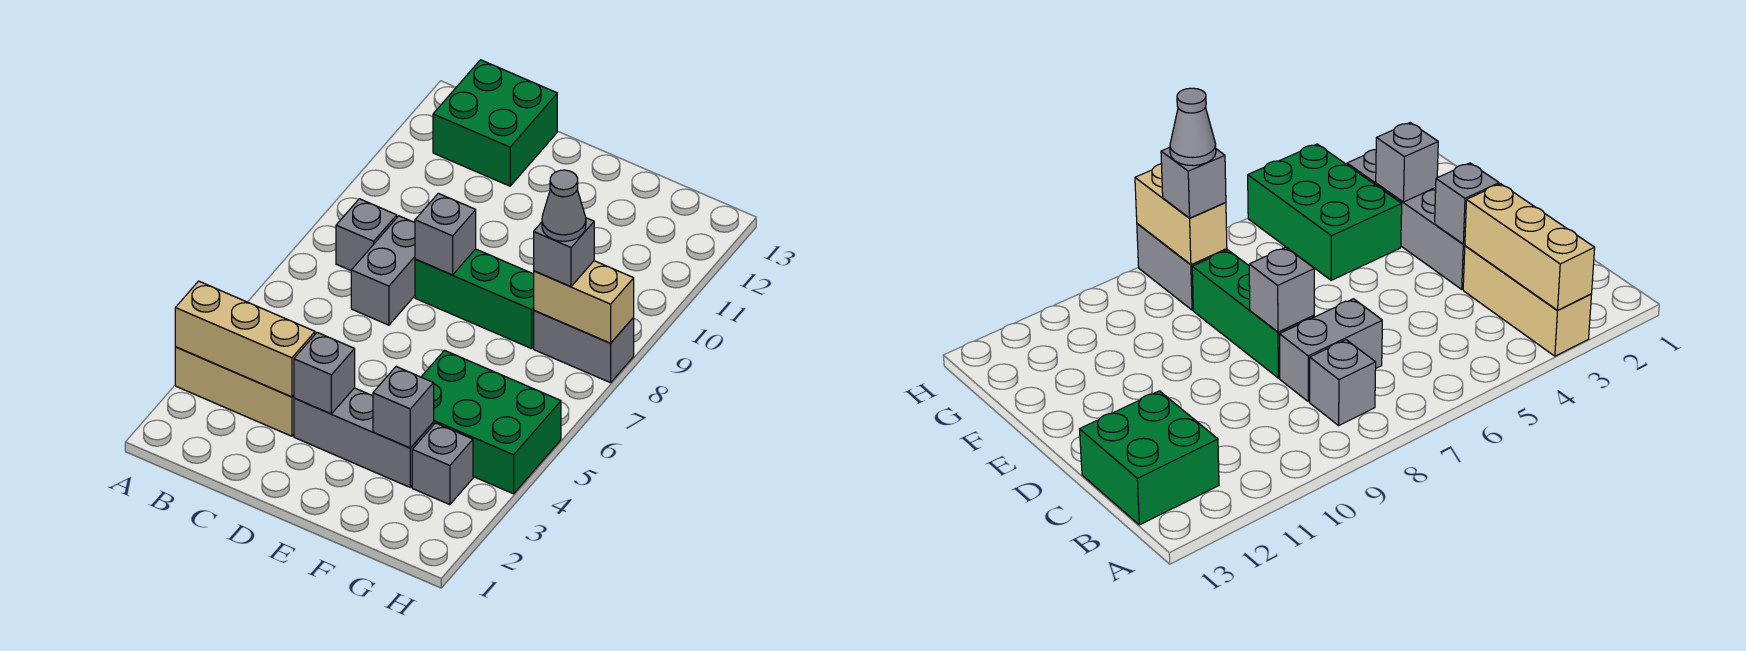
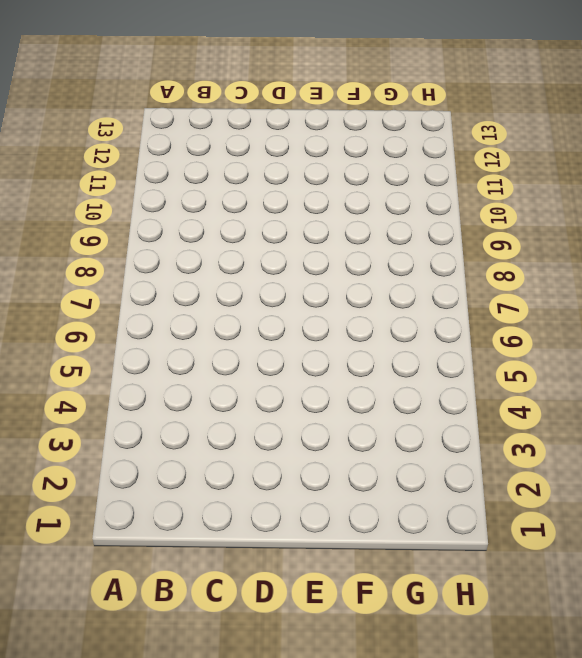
none -> tan brick A3:C3 level 1
none -> grey brick B8 level 1
none -> green brick B12:C13 level 1

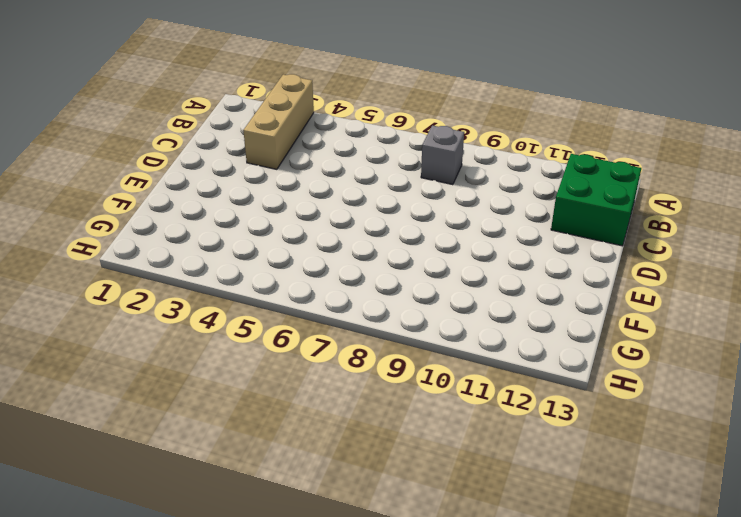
none -> grey brick C7:C8 level 1
none -> grey brick D3:F3 level 1
none -> green brick D8:F8 level 1

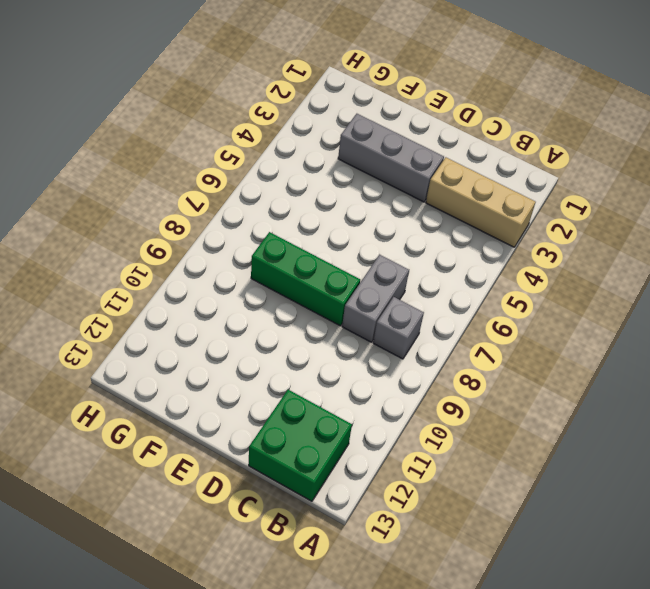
none -> green brick F4:H5 level 1
none -> grey brick G3 level 1
none -> grey brick G8:H8 level 1

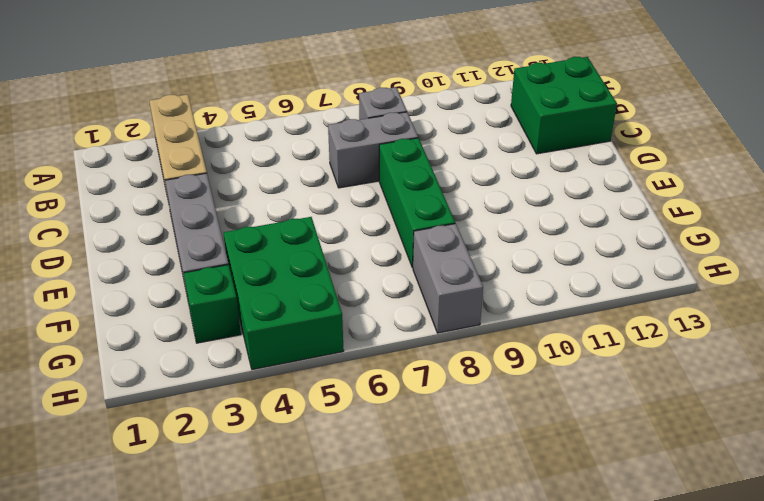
green brick G3 level 1 -> grey brick G3 level 1
none -> tan brick A3:C3 level 2
none -> grey brick D3 level 2
none -> grey brick D8 level 2

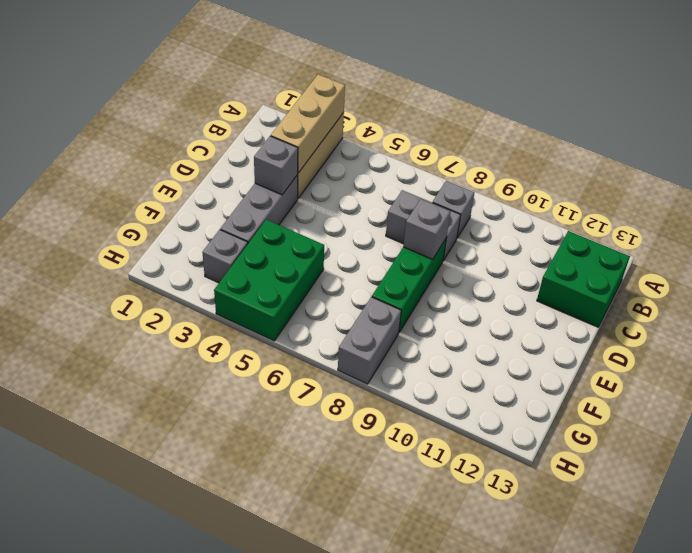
none -> grey brick F3 level 2
none -> tan brick G8:H8 level 2
none -> grey brick G8 level 3

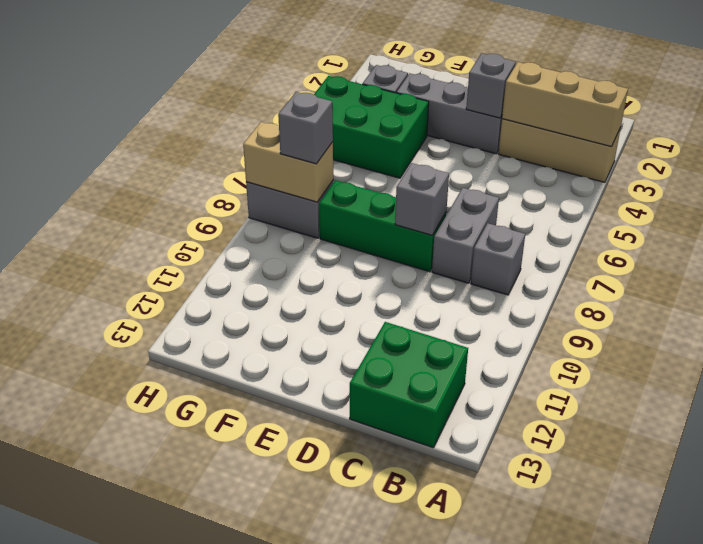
none -> grey brick F3 level 2
none -> grey cone G8 level 4

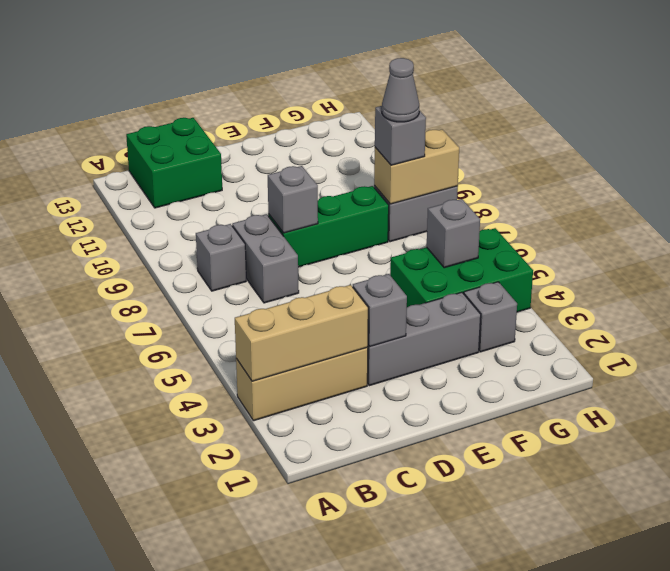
grey brick G5 level 2 -> grey brick F3 level 2

